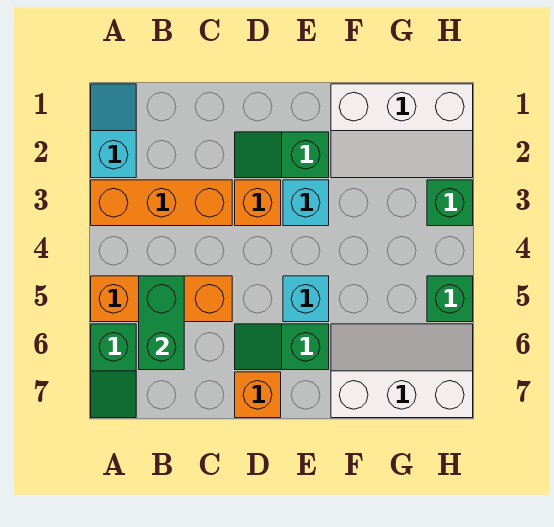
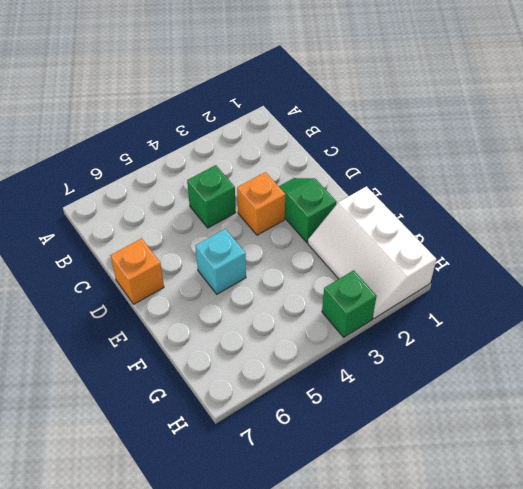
green brick C4 level 1 -> green brick H5 level 1
none -> cyan slope A1:A2 level 1 top 2
none -> orange brick A3:C3 level 1
none -> orange brick A5:C5 level 1

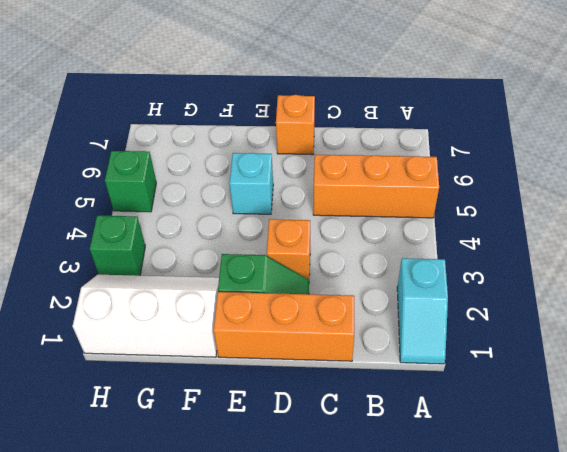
orange brick C1:E1 level 1 -> orange brick A3:C3 level 1
none -> green slope A6:A7 level 1 top 6
none -> green slope D6:E6 level 1 top E
none -> cyan brick E3 level 1

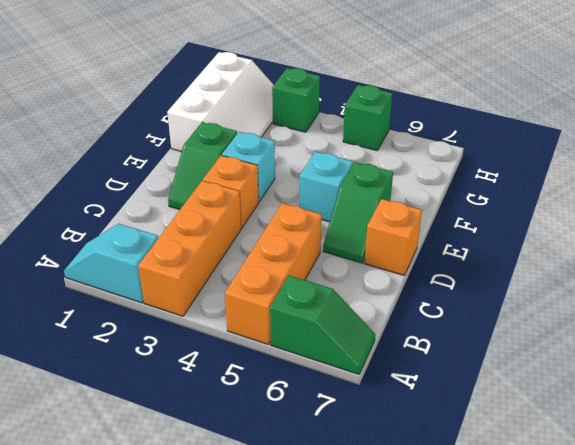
none -> white slope F6:H7 level 1 top 7
none -> green brick B5:B6 level 2

